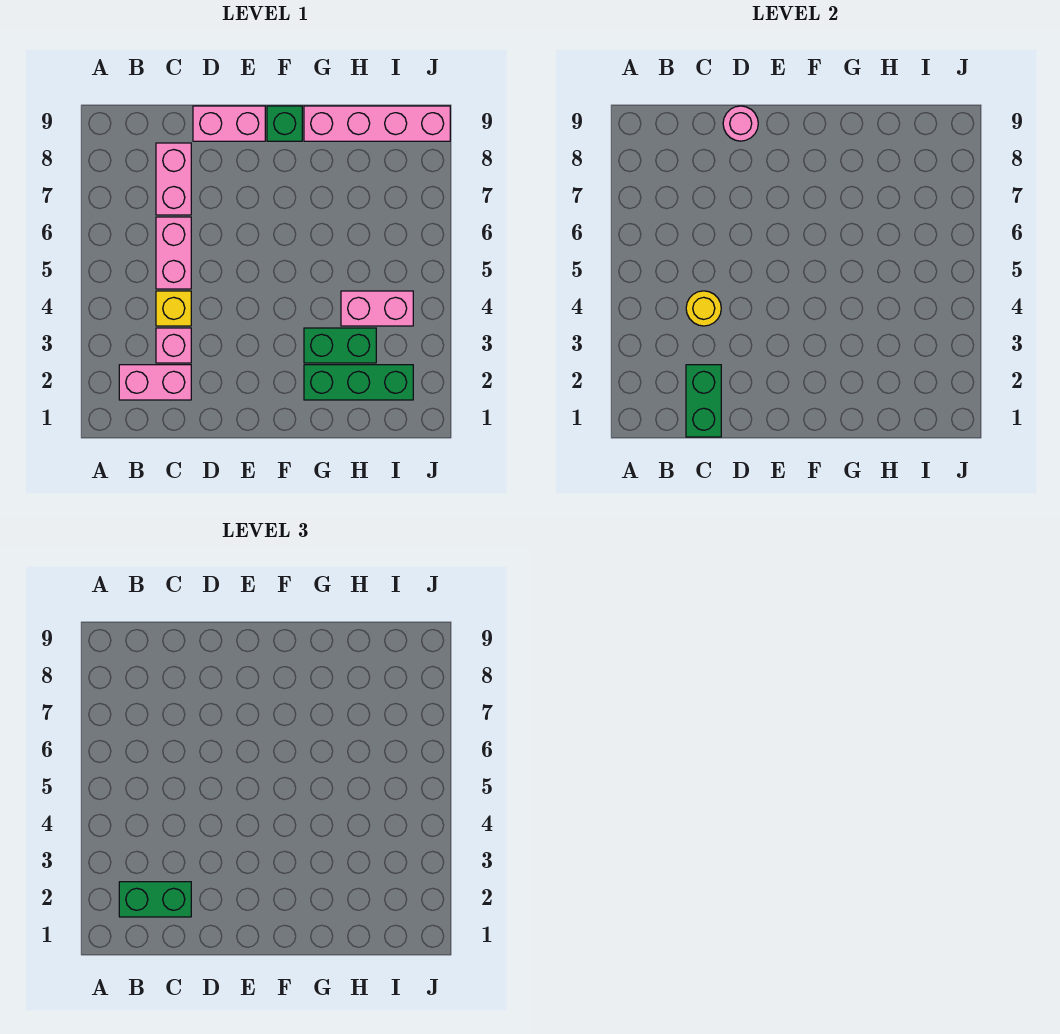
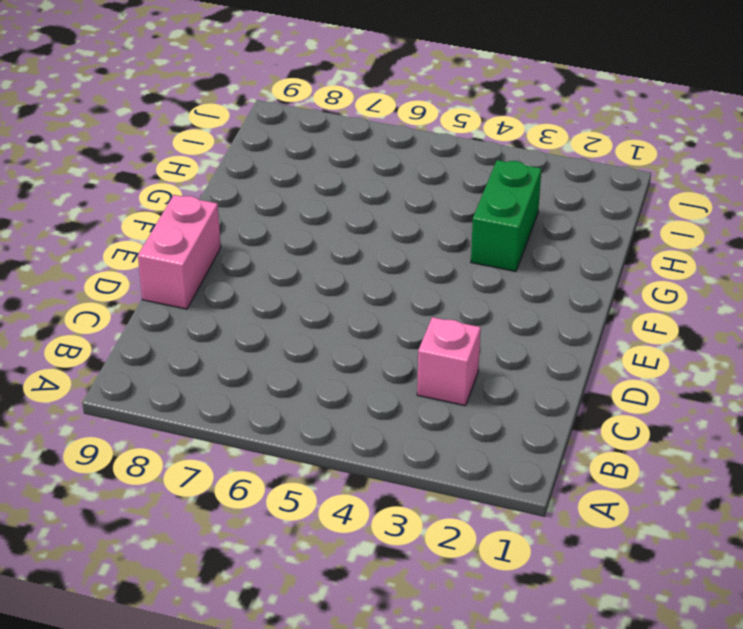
none -> pink brick B2:C2 level 1
none -> yellow brick C4 level 1
none -> pink brick C5:C6 level 1

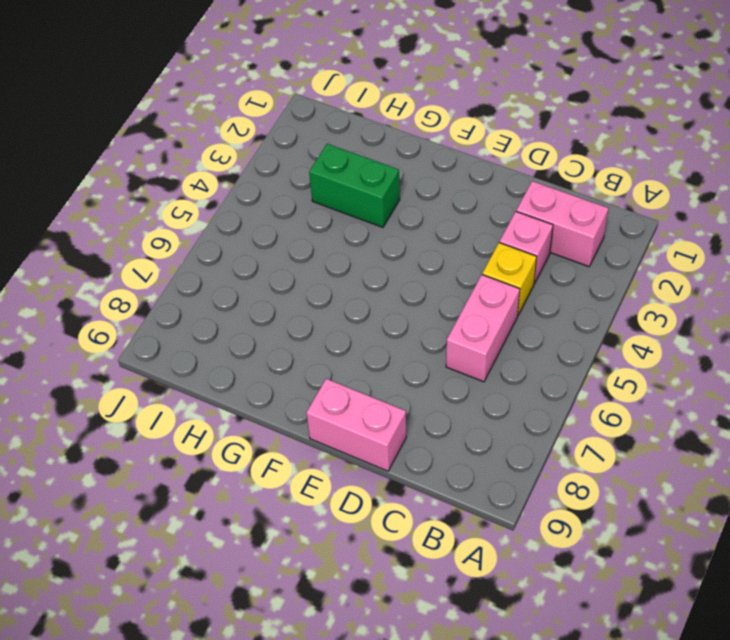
none -> pink brick C7:C8 level 1
none -> green brick F9 level 1
none -> green brick G2:I2 level 1

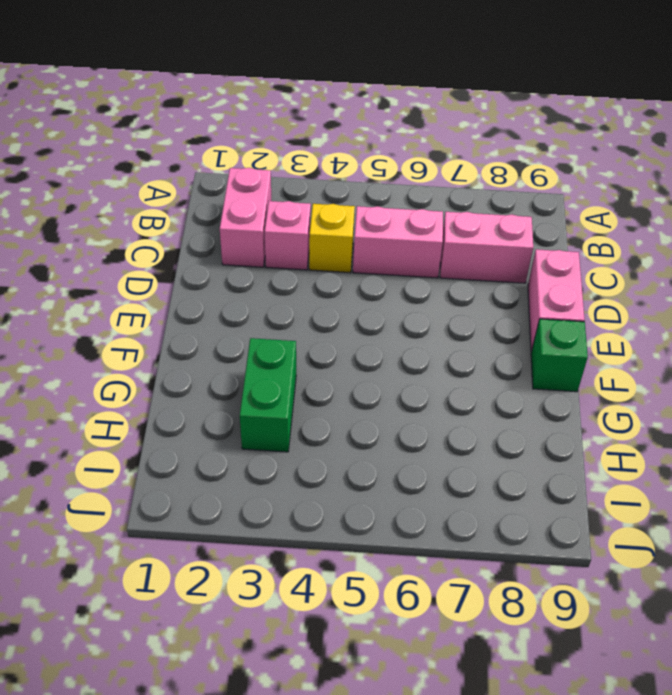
none -> green brick G2:I2 level 1
none -> pink brick G9:J9 level 1
none -> pink brick H4:I4 level 1

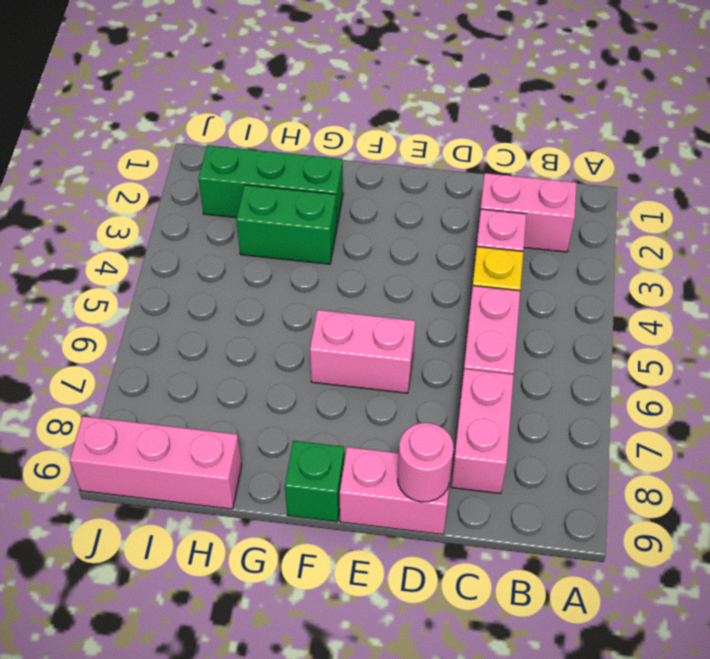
pink brick E6:F6 level 1 -> pink brick H4:I4 level 1
pink brick H9:J9 level 1 -> pink brick G9:J9 level 1
none -> green brick C1:C2 level 2
none -> yellow round brick C4 level 2
none -> green brick B2:C2 level 3

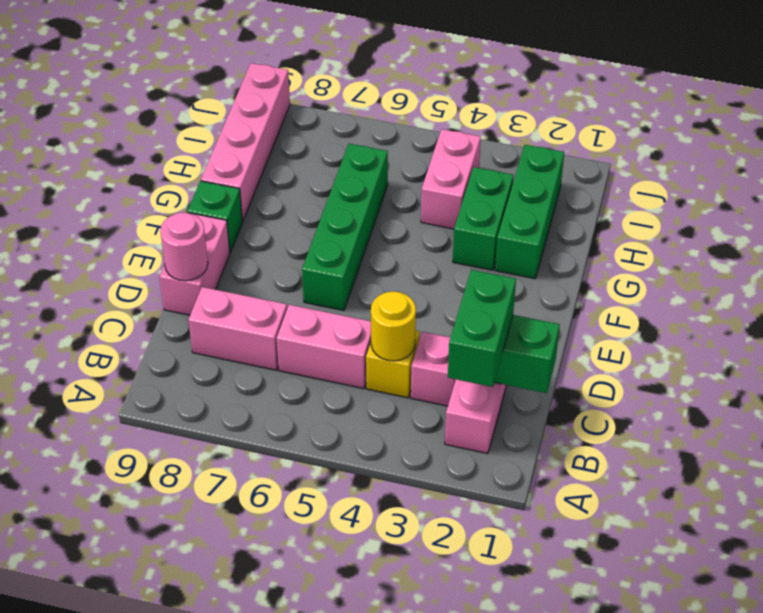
green brick E6:H6 level 1 -> none

